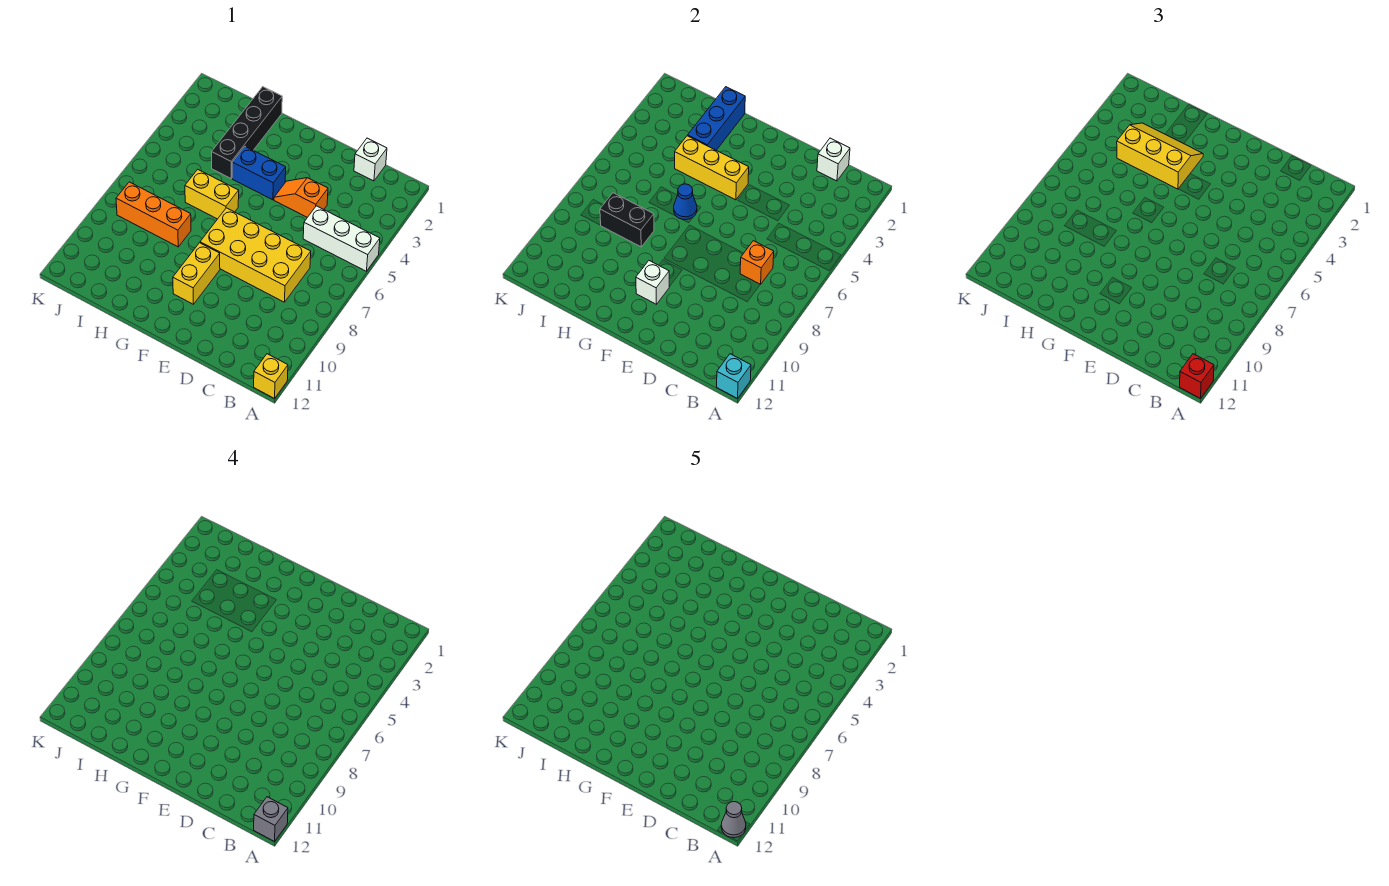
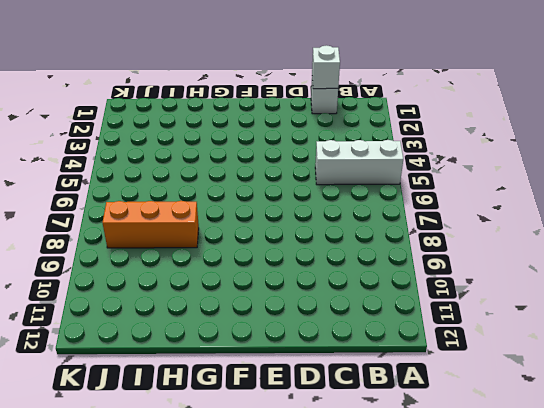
none -> yellow brick A12 level 1
none -> yellow brick C7:F8 level 1
none -> orange slope D4:E4 level 1 top D

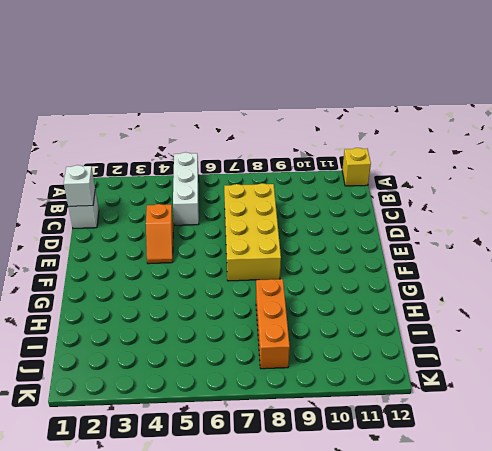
none -> blue brick F4:G4 level 1
none -> yellow brick F9:F10 level 1
none -> yellow brick G6:H6 level 1

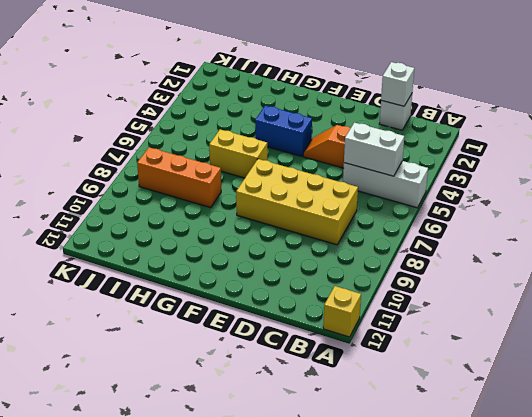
white brick B5:C5 level 2 -> none
none -> yellow brick F9:F10 level 1
none -> black brick H1:H4 level 1
none -> cyan brick A12 level 2

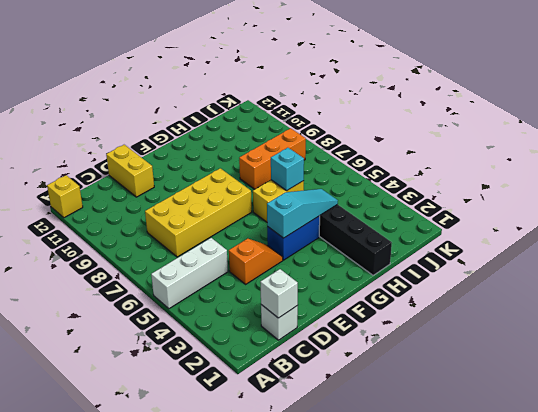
yellow brick D11:D12 level 1 -> yellow brick F9:F10 level 1
cyan slope F4:H4 level 2 top F -> yellow brick F4:H4 level 2
cyan brick H6 level 2 -> cyan brick A12 level 2
none -> orange brick C7 level 2
none -> white brick F10 level 2
none -> blue cone G6 level 2

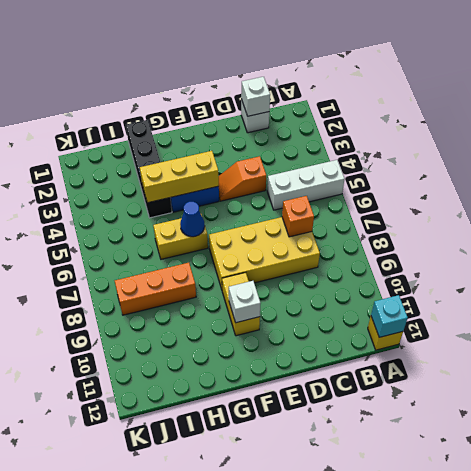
none -> blue brick H1:H3 level 2
none -> black brick H8:I8 level 2
none -> red brick A12 level 3

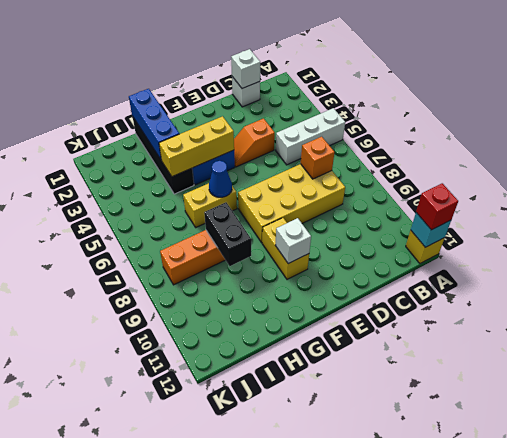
black brick H8:H9 level 2 -> black brick H8:I8 level 2
none -> yellow slope G3:I4 level 3 top 4
none -> grey brick A12 level 4
none -> grey cone A12 level 5

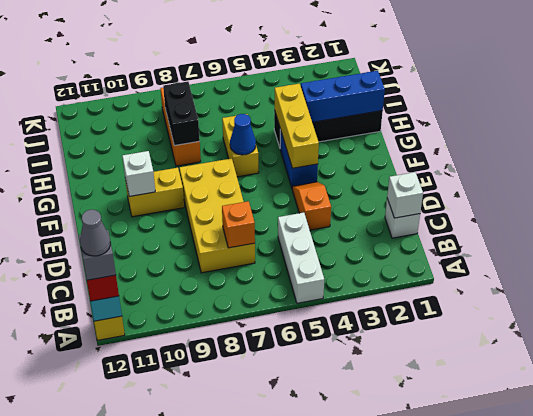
none -> yellow slope G3:I4 level 3 top 4

